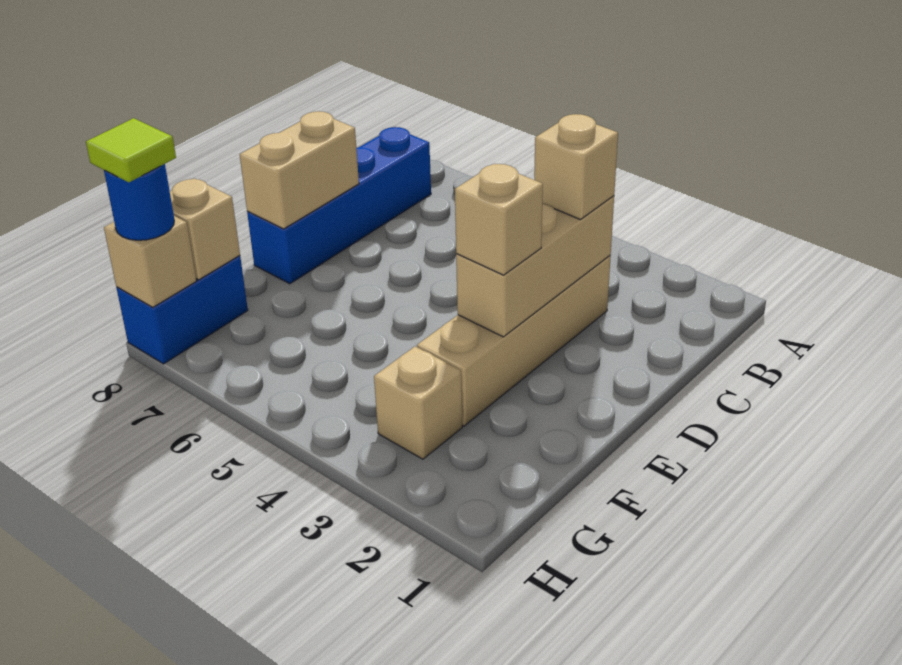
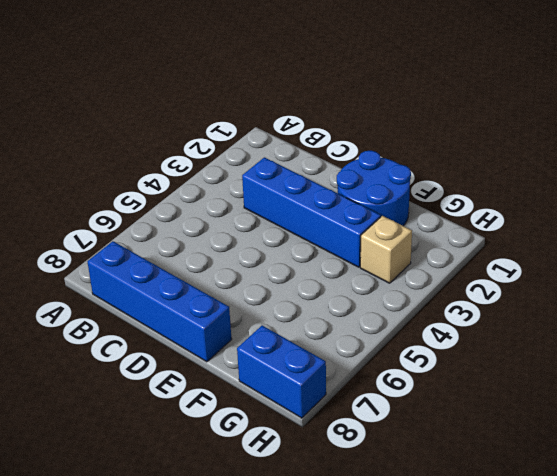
blue brick C3:F3 level 1 -> tan brick C3:F3 level 1
blue round brick E1:F2 level 1 -> none
none -> tan brick C3:E3 level 2
none -> tan brick D8:E8 level 2
none -> tan brick G8 level 2

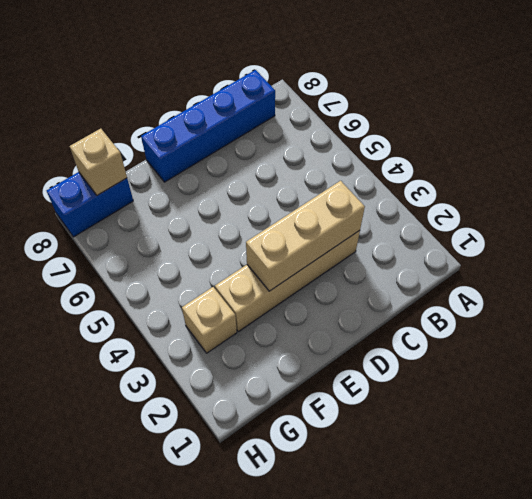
none -> tan brick D8:E8 level 2
none -> tan brick H8 level 2
none -> tan brick C3 level 3

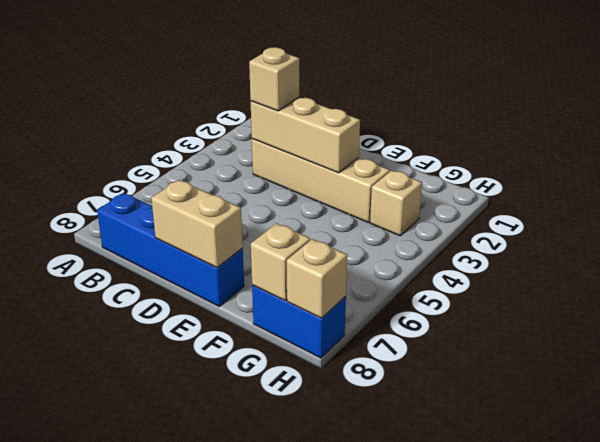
none -> tan brick E3 level 3
none -> blue round brick H8 level 3
none -> lime tile H8 level 4

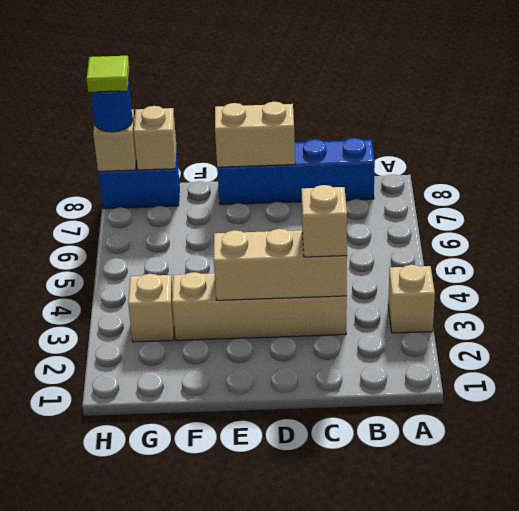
tan brick A3 level 1 -> tan brick E3 level 3

